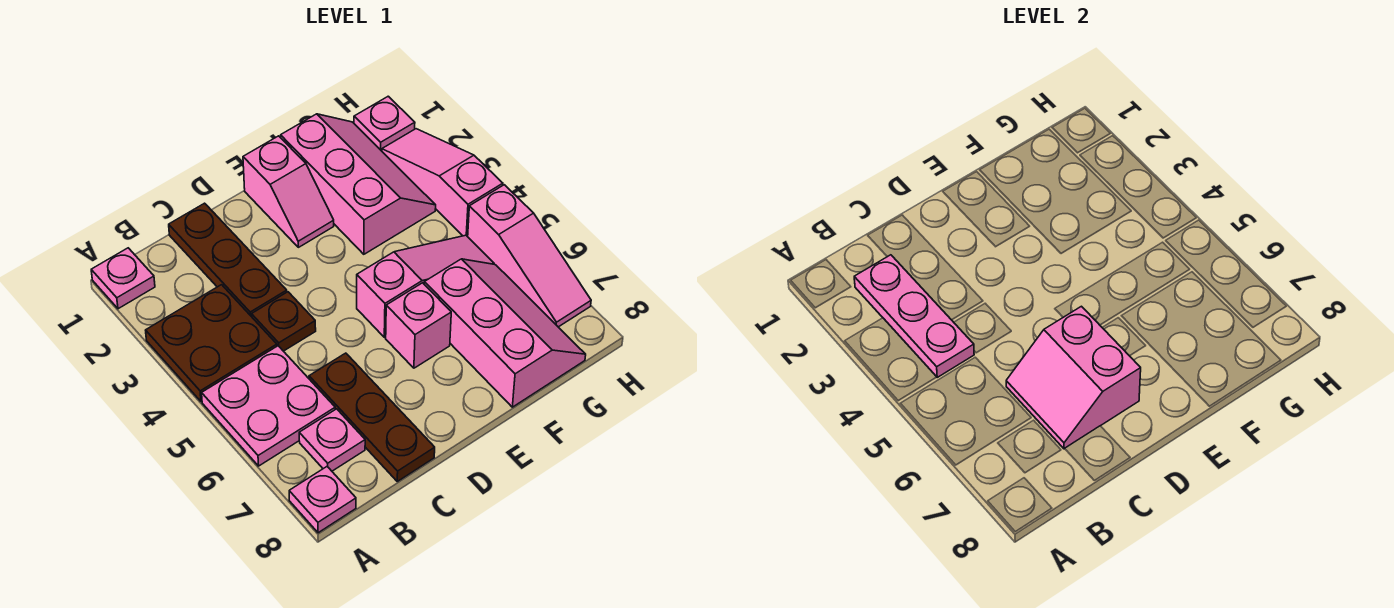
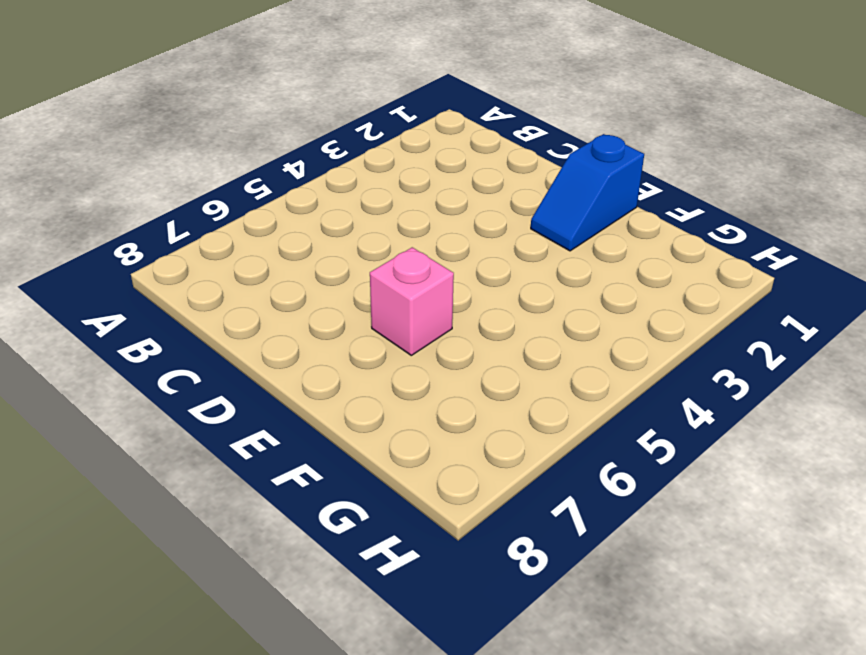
blue slope E1:E2 level 1 top 1 -> pink slope E1:E2 level 1 top 1
none -> pink plate A1 level 1
none -> brown plate A3:B4 level 1
none -> pink plate A5:B6 level 1

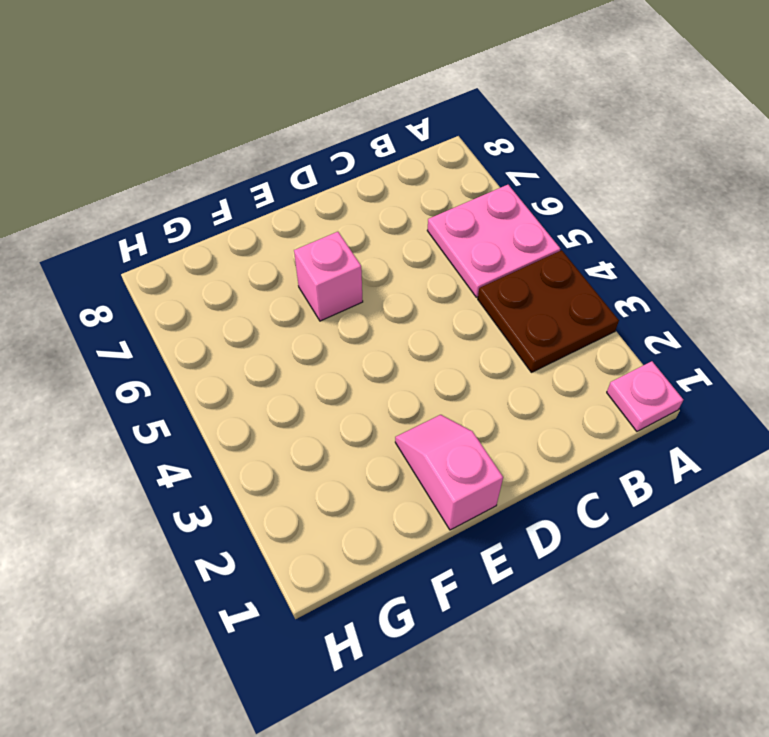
none -> pink plate A8 level 1
none -> pink plate B7 level 1
none -> brown plate C1:C3 level 1

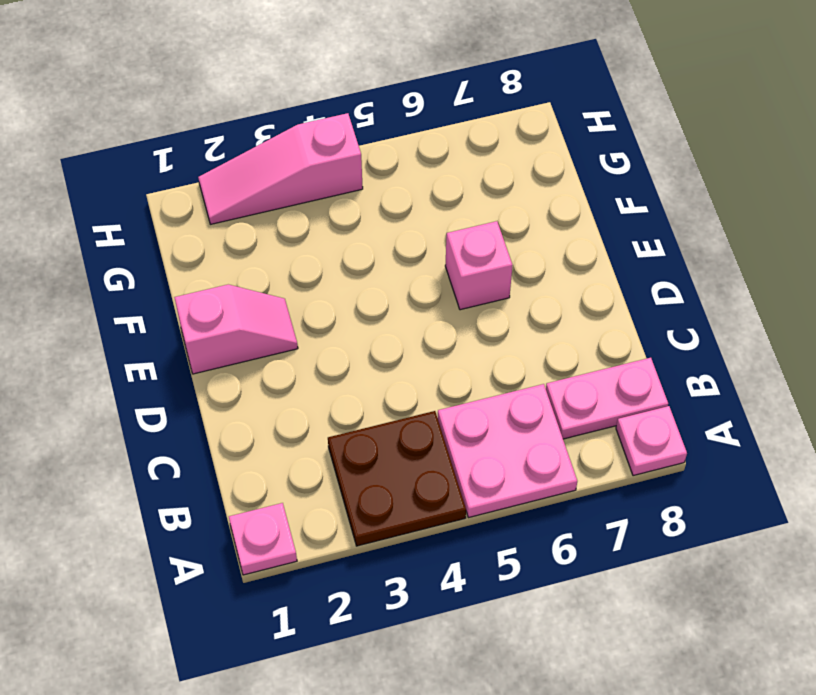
pink plate B7:B8 level 1 -> pink plate B7 level 1
none -> brown plate C1:C3 level 1
none -> brown plate C4 level 1
none -> brown plate C6:C8 level 1

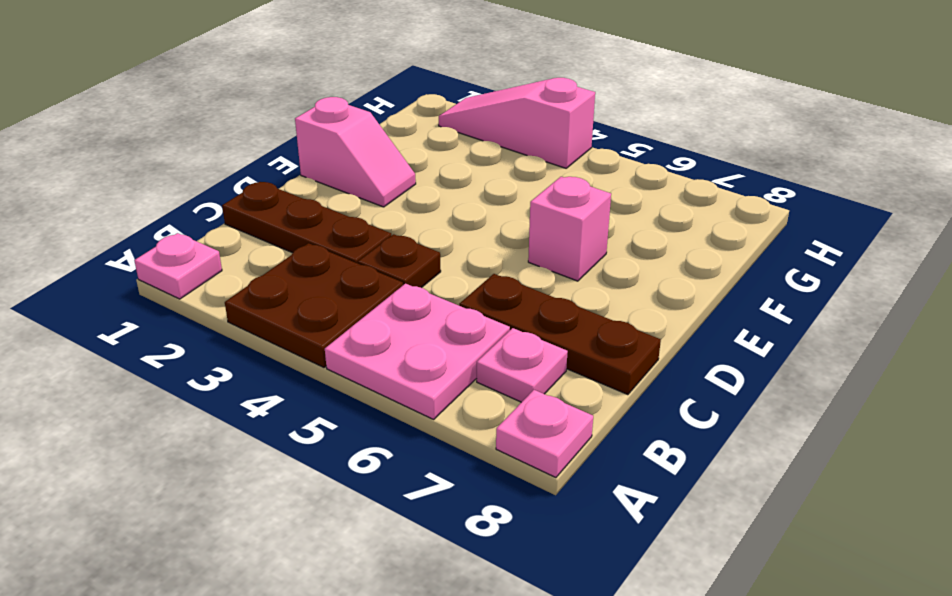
none -> pink slope E5:G5 level 1 top E
none -> pink slope F1:G3 level 1 top F
none -> pink slope F6:G8 level 1 top F

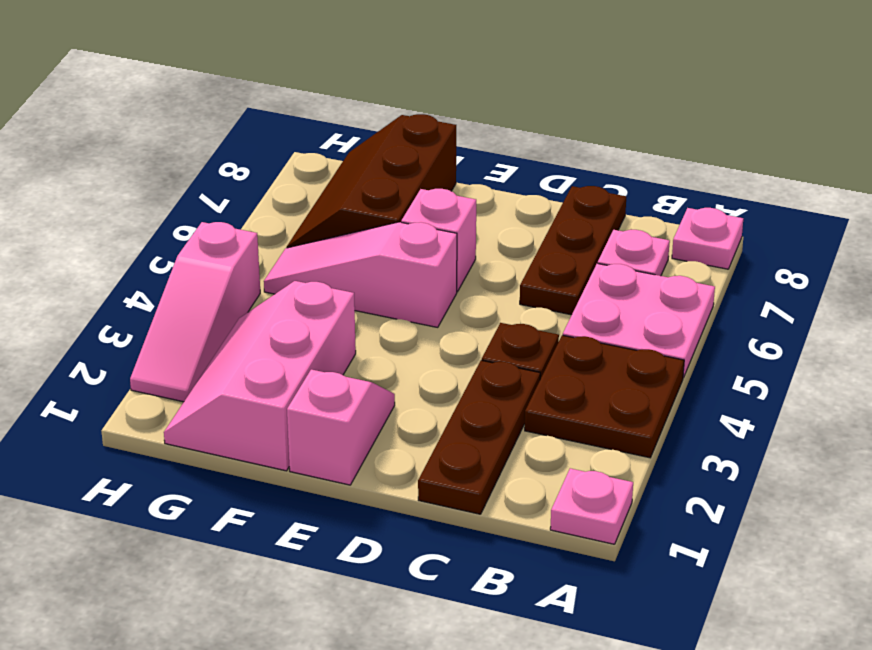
brown slope F6:G8 level 1 top F -> pink slope F6:G8 level 1 top F
none -> pink plate H1 level 1
none -> pink slope H5:H7 level 1 top 5
none -> pink plate B2:B4 level 2

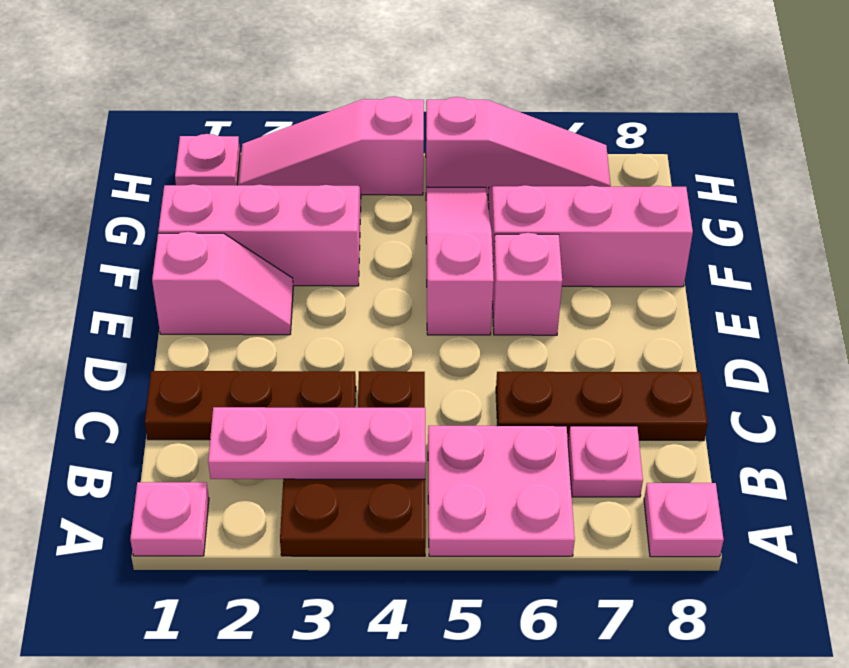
none -> pink slope C6:D7 level 2 top D

